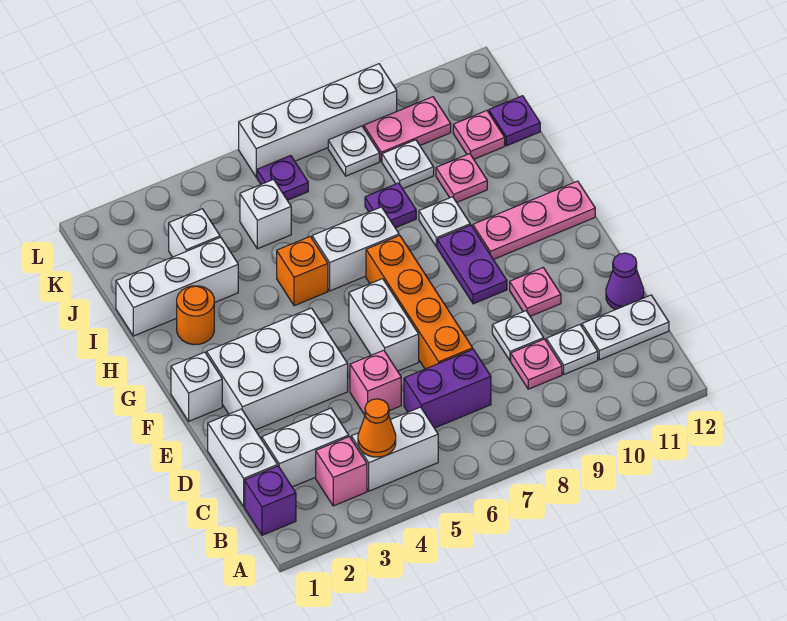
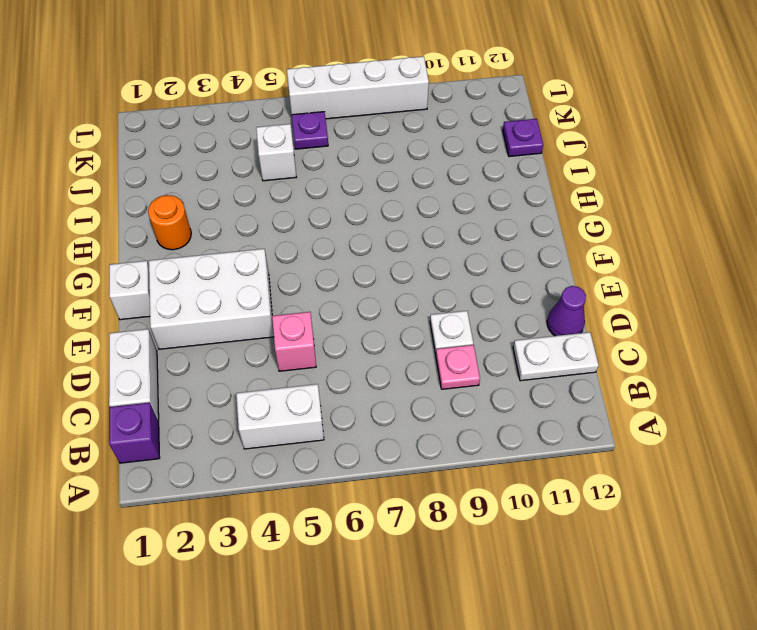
none -> pink brick B3 level 1
none -> white brick C2:C3 level 1
none -> purple brick C6:C7 level 1
none -> white plate C10 level 1

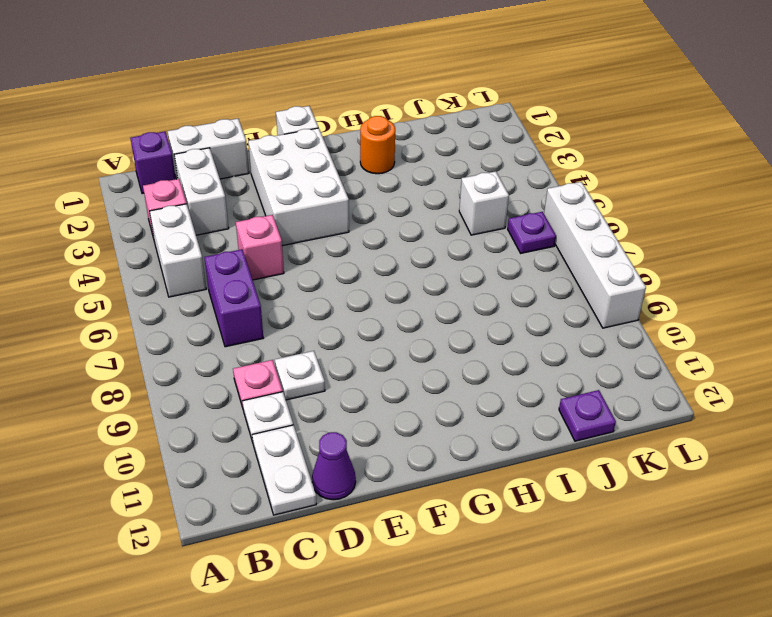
none -> orange brick D7:G7 level 1
none -> white brick E6:F6 level 1
none -> pink plate E10 level 1
none -> purple plate F9:G9 level 1

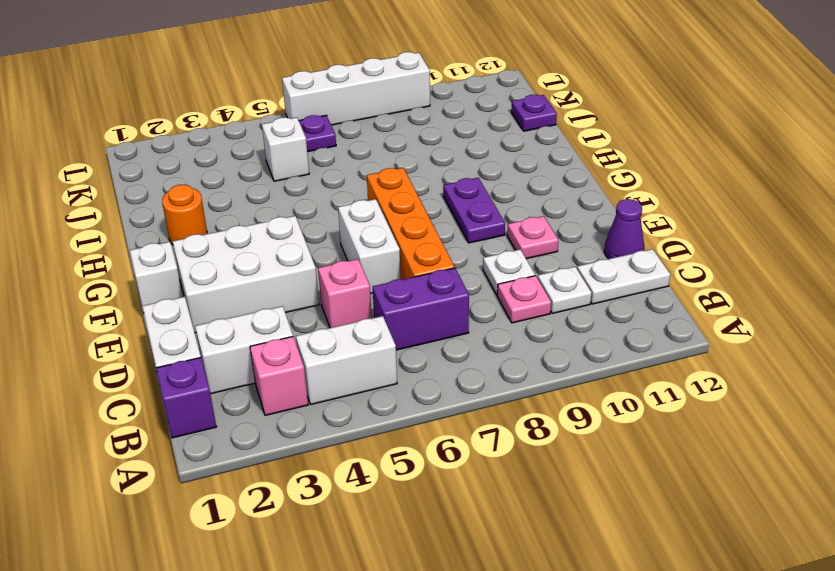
none -> pink plate G10:G12 level 1
none -> orange brick H5 level 1
none -> white brick H6:H7 level 1
none -> white plate H9 level 1

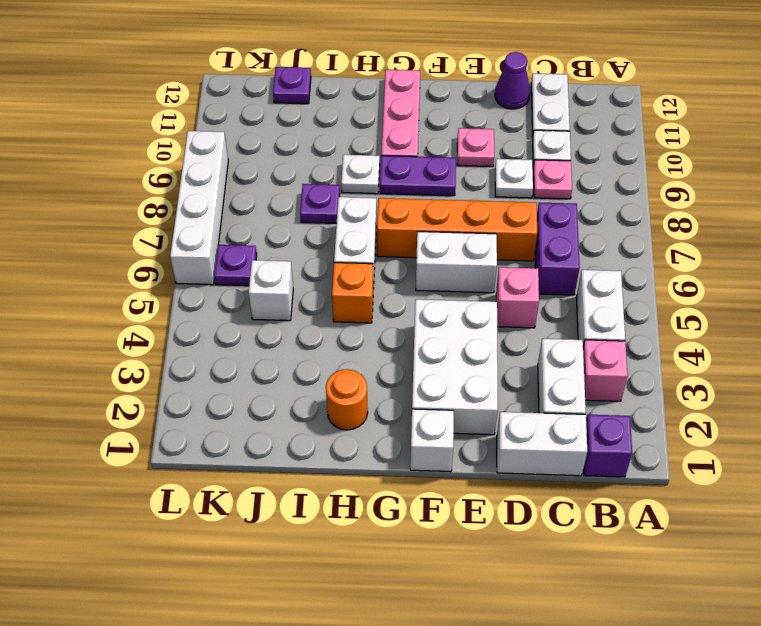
none -> white brick I1:I3 level 1
none -> pink plate I10 level 1
none -> white brick J3 level 1
none -> white plate J9 level 1

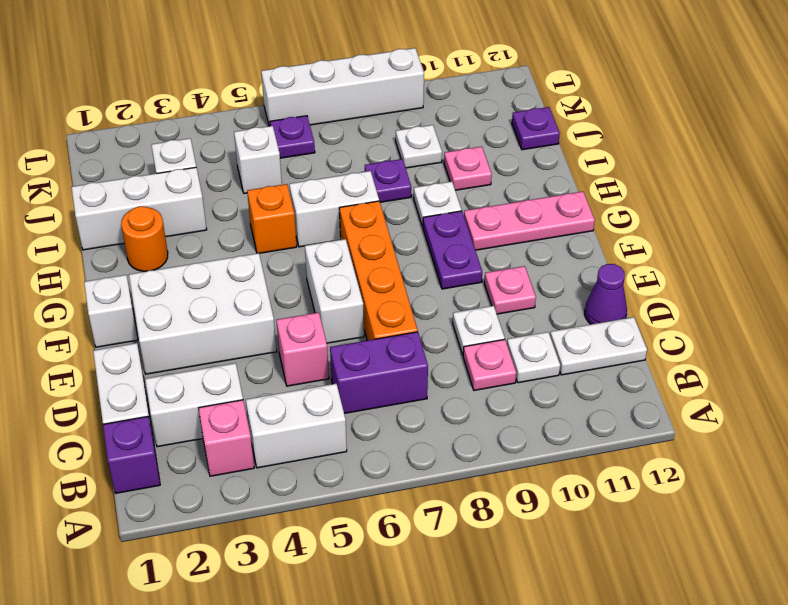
none -> pink plate J11 level 1
none -> white plate K8 level 1
none -> pink plate K9:K10 level 1
none -> orange cone B4 level 2

